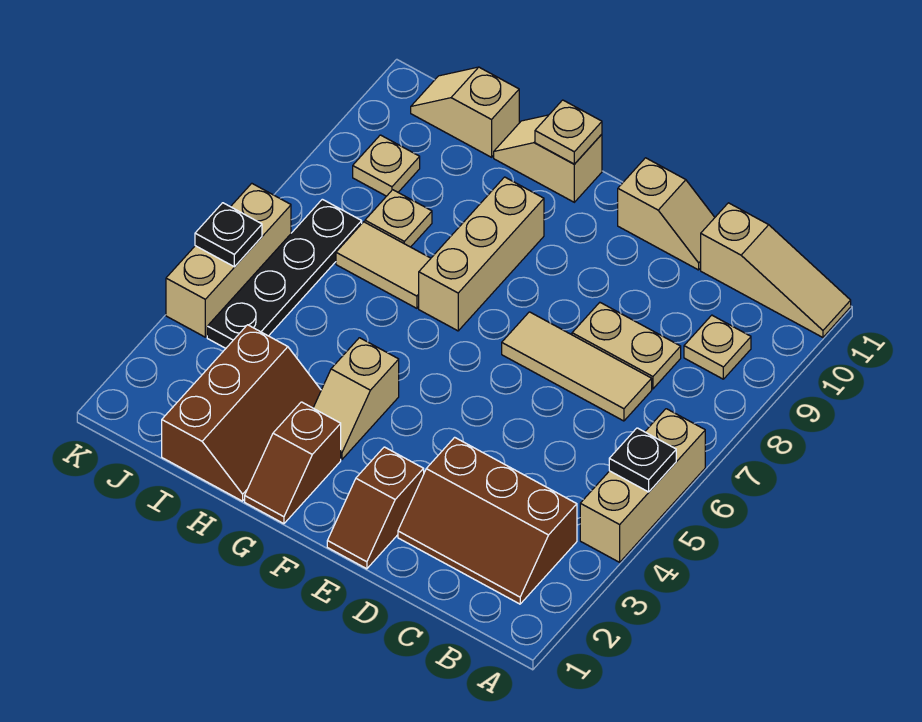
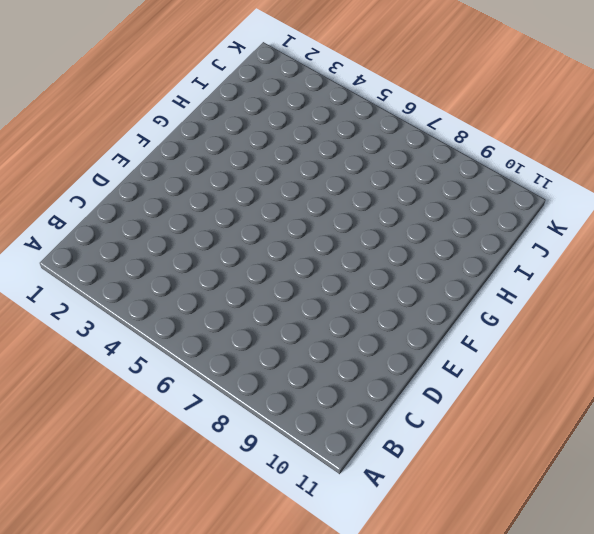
none -> tan brick A4:A6 level 1
none -> tan slope A11:C11 level 1 top C
none -> brown slope B2:D3 level 1 top 3

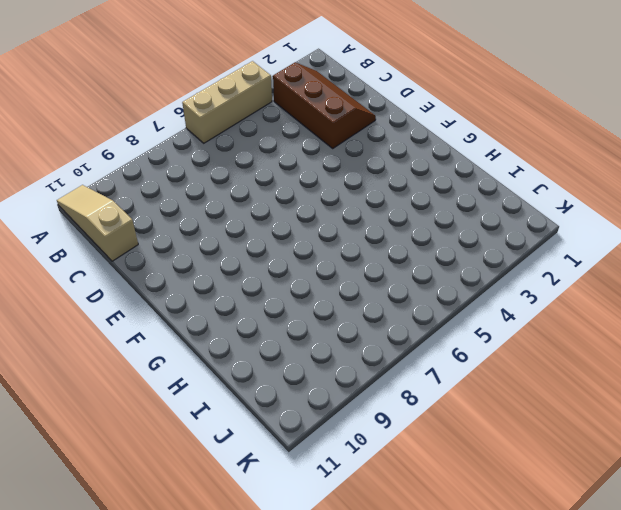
none -> tan plate B9 level 1
none -> tan tile C7:E7 level 1
none -> tan plate C8:D8 level 1

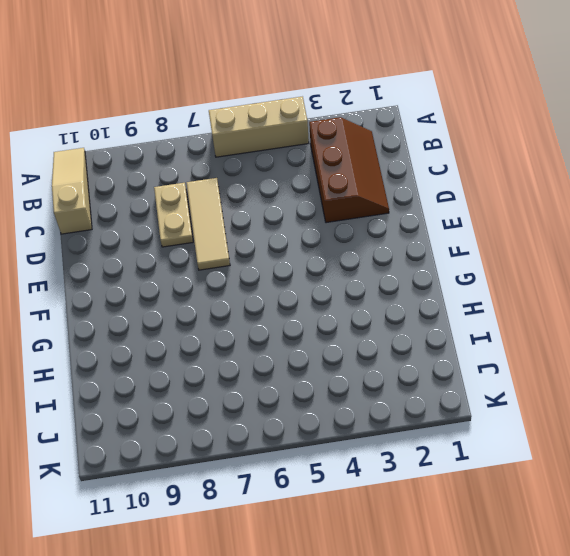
none -> tan plate B9 level 1
none -> tan slope D11:E11 level 1 top E
none -> brown slope E1:E2 level 1 top 2

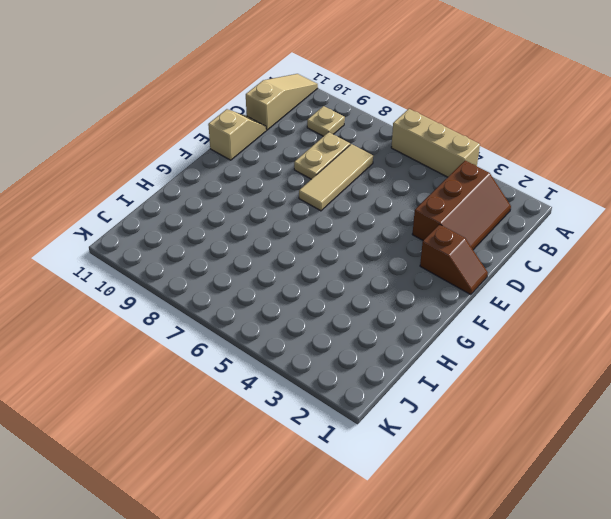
none -> brown slope G1:G2 level 1 top 2
none -> tan slope G3:G4 level 1 top 4
none -> tan brick G7:G9 level 1

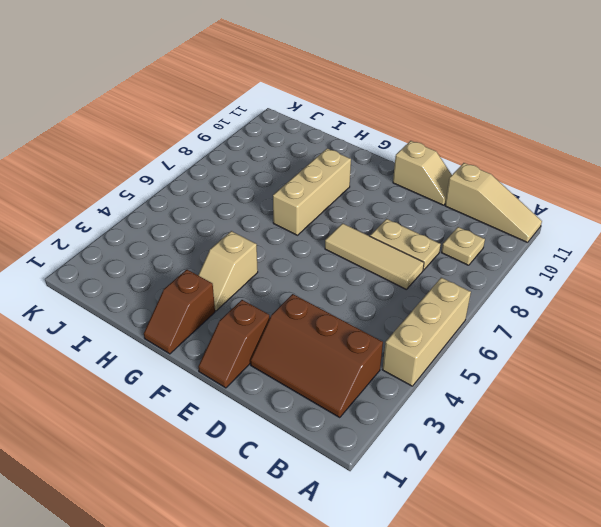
none -> tan slope G11:H11 level 1 top G
none -> brown slope H1:I3 level 1 top I
none -> tan tile H7:I7 level 1

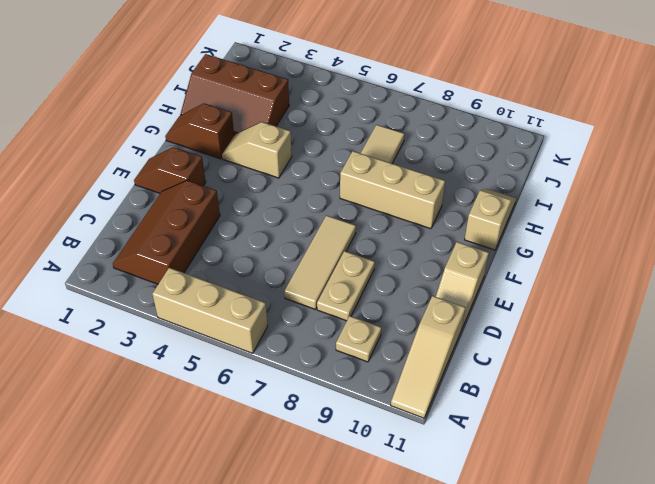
none -> tan plate I8 level 1
none -> tan slope I11:J11 level 1 top I
none -> black plate J4:J7 level 1

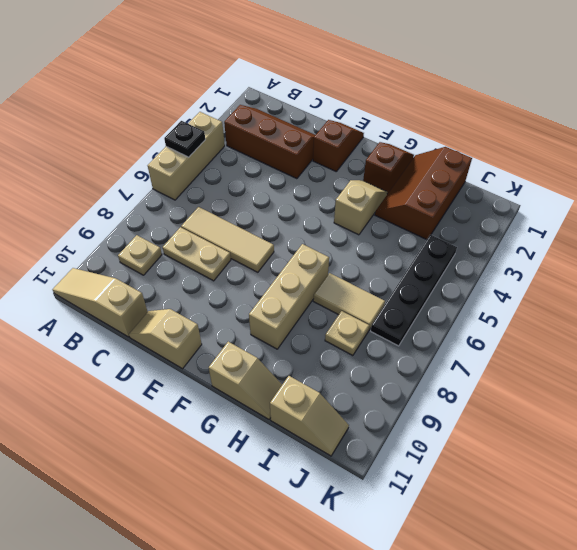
none -> tan plate J9 level 1
none -> tan brick K4:K6 level 1
none -> tan plate G11 level 2

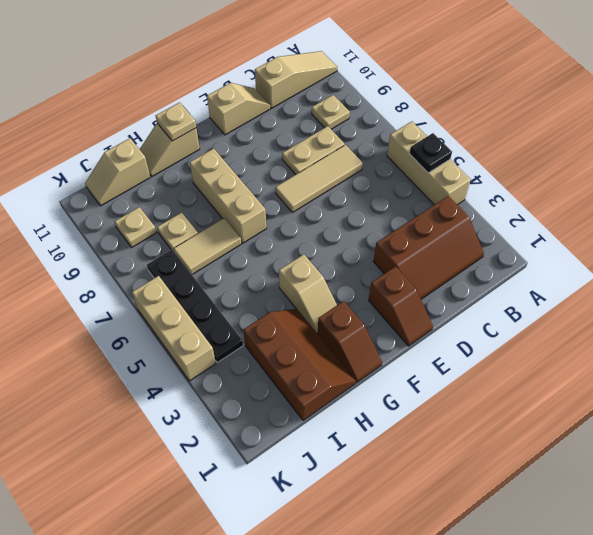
none -> black plate K5 level 2

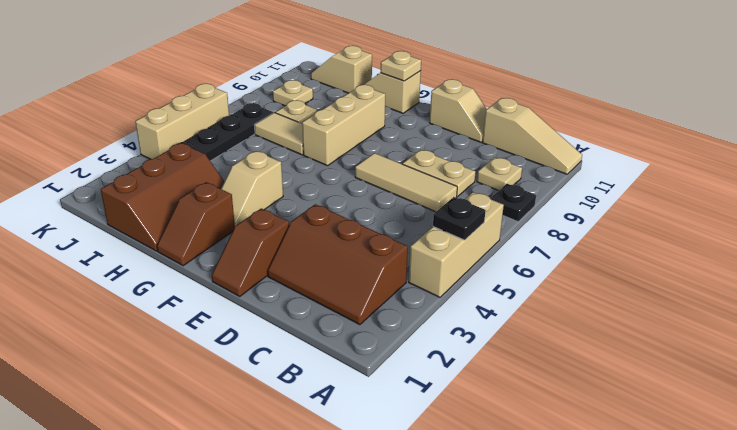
black plate A8 level 1 -> black plate K5 level 2

